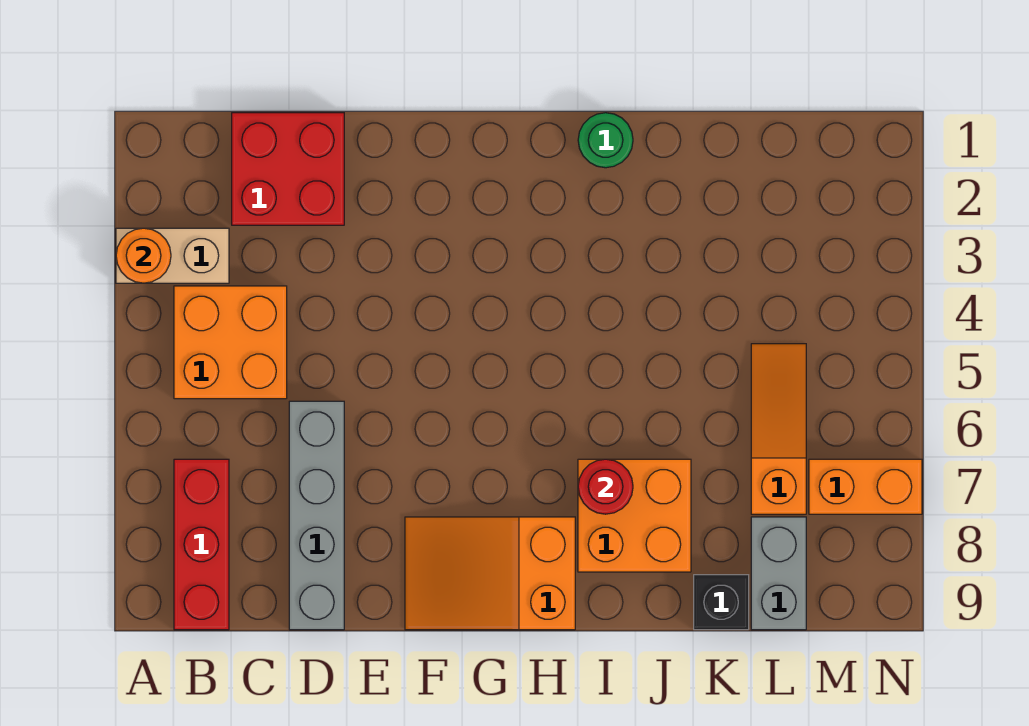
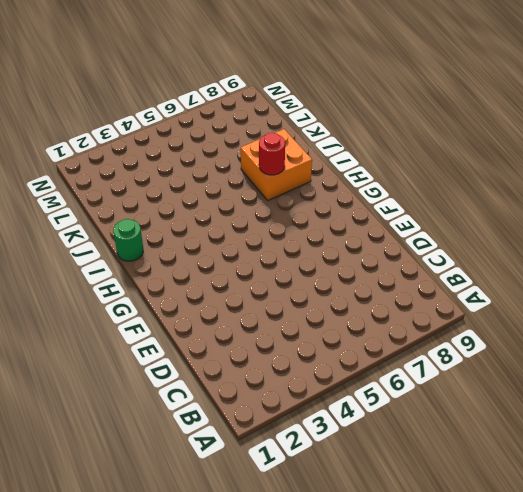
none -> tan brick A3:B3 level 1
none -> orange brick B4:C5 level 1
none -> red brick B7:B9 level 1

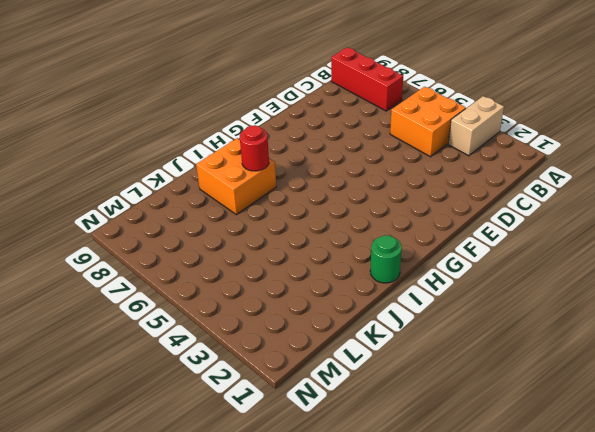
none -> red brick C1:D2 level 1
none -> grey brick D6:D9 level 1
none -> orange slope F8:H9 level 1 top H

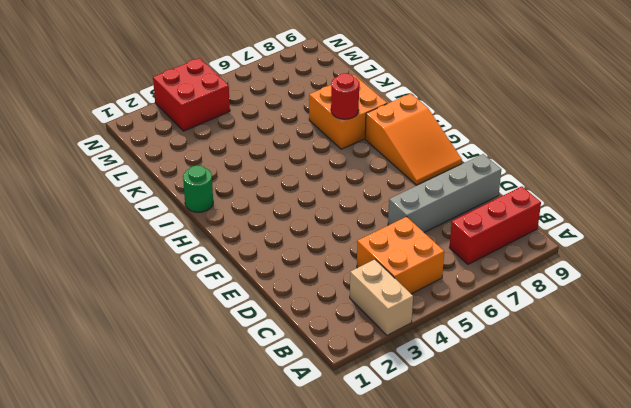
red brick M3:N4 level 1 -> red brick C1:D2 level 1
none -> black brick K9 level 1
none -> orange slope L5:L7 level 1 top 7
none -> grey brick L8:L9 level 1

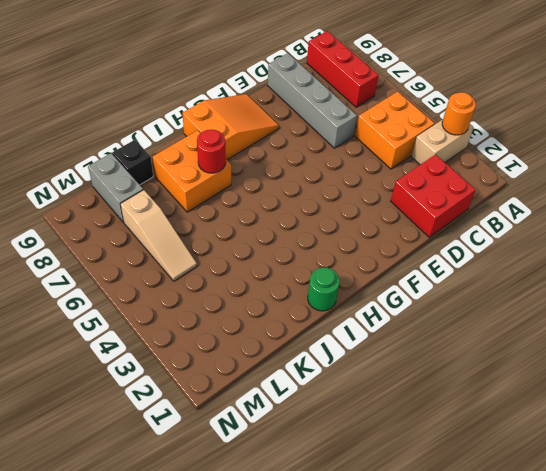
tan slope L5:L7 level 1 top 7 -> orange slope L5:L7 level 1 top 7
none -> orange brick M7:N7 level 1

